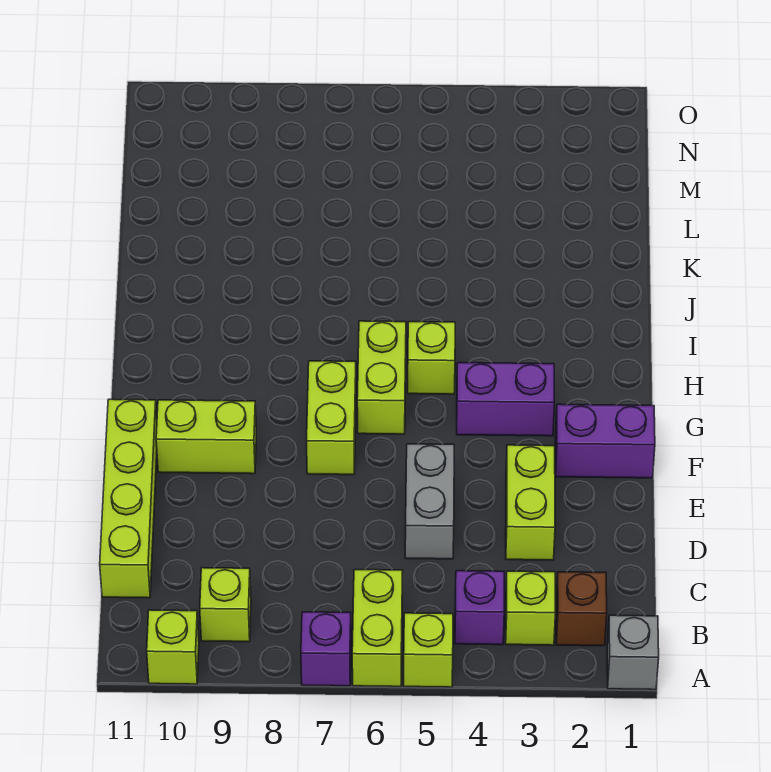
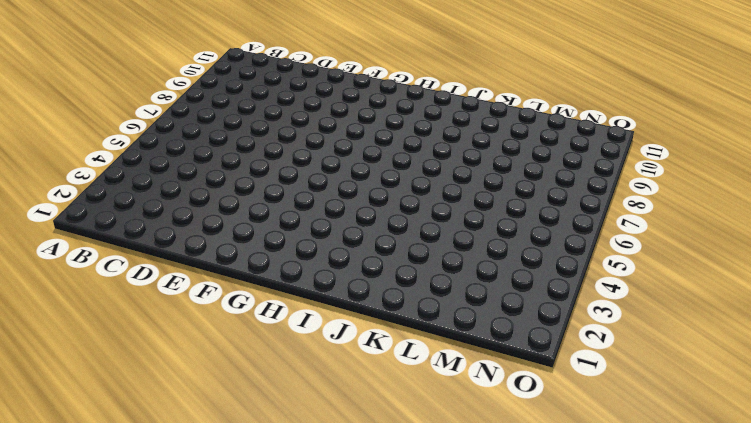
none -> grey brick A1 level 1
none -> lime brick A5 level 1
none -> lime brick A6:B6 level 1

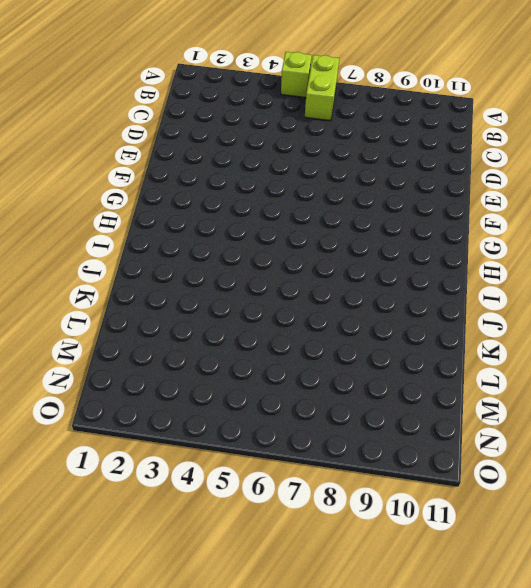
none -> grey brick A1 level 1
none -> purple brick A7 level 1
none -> lime brick A10 level 1

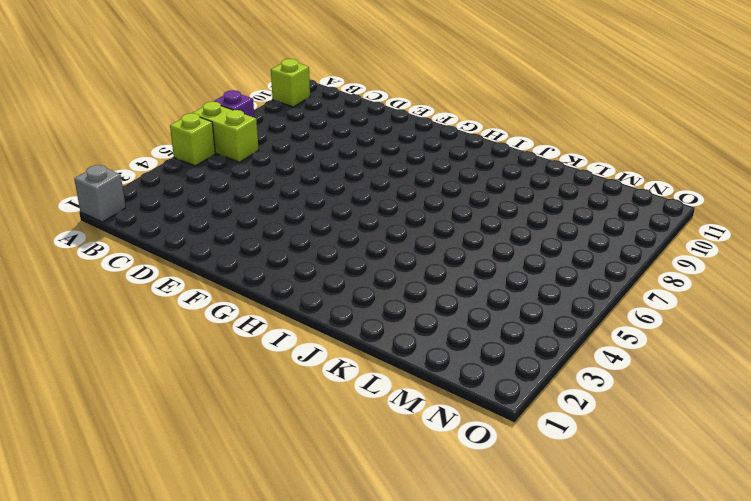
none -> brown brick B2 level 1
none -> lime brick B3 level 1
none -> purple brick B4 level 1

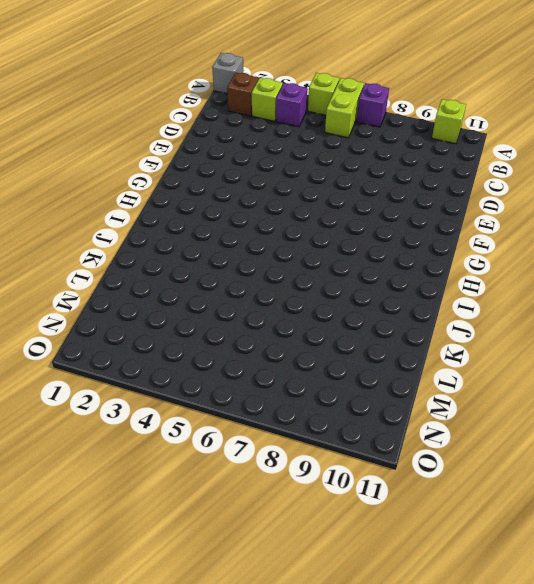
none -> lime brick B9 level 1
none -> lime brick C11:F11 level 1
none -> lime brick D3:E3 level 1

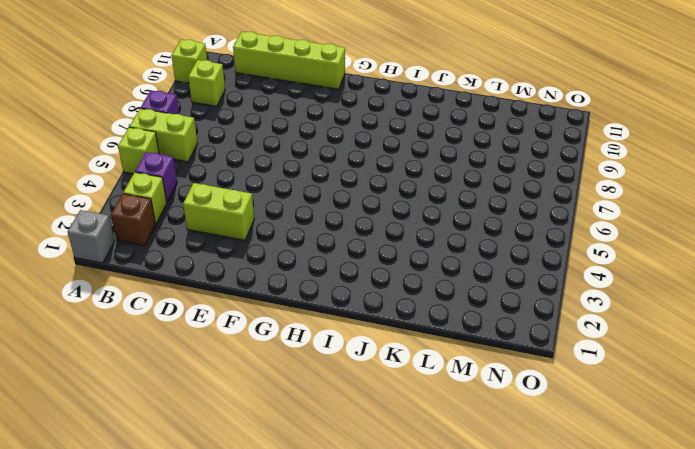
none -> grey brick D5:E5 level 1
none -> purple brick F1:F2 level 1
none -> lime brick F7:G7 level 1

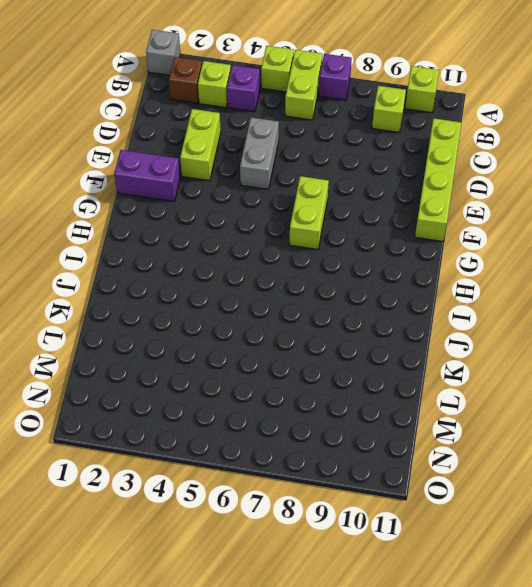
none -> lime brick F9:F10 level 1
none -> purple brick G3:G4 level 1
none -> lime brick G6:H6 level 1

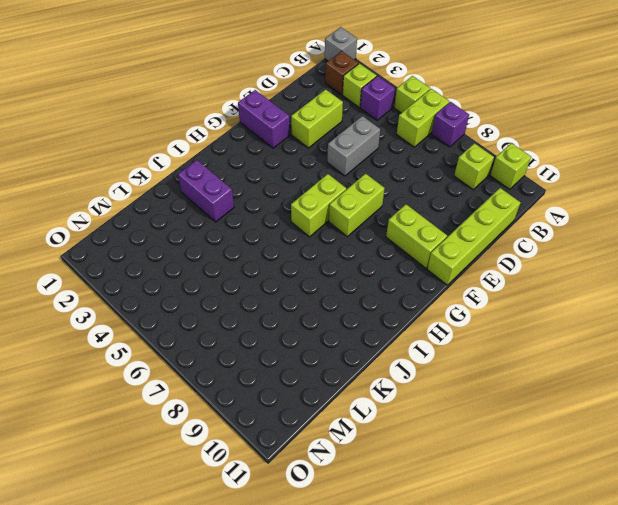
purple brick J2:J3 level 1 -> purple brick G3:G4 level 1
none -> lime brick H5 level 1

